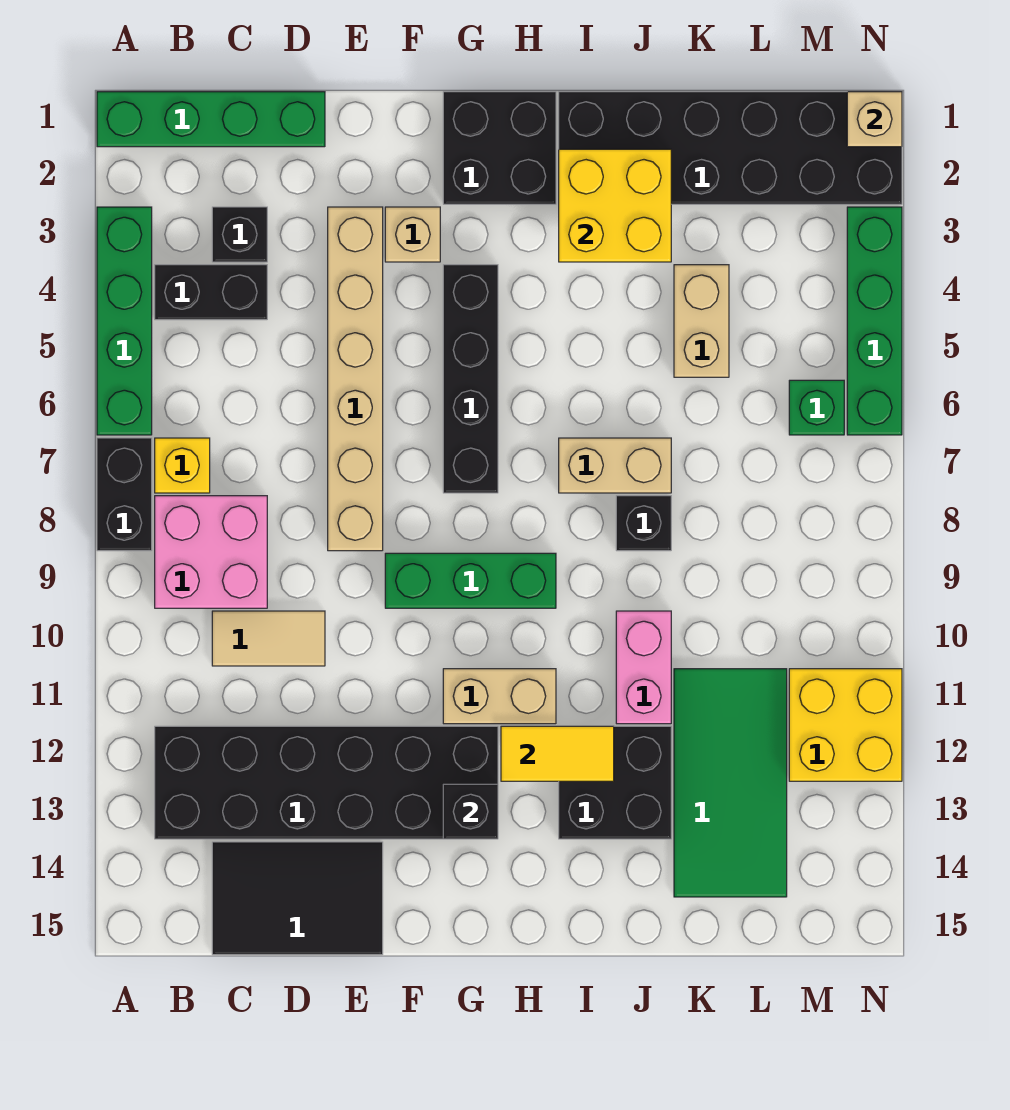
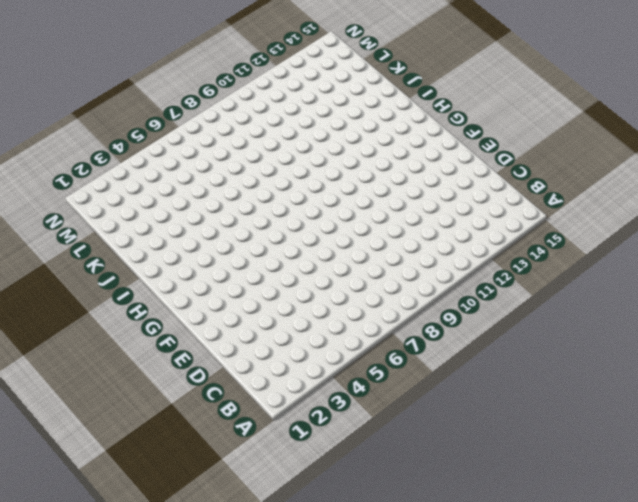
none -> green brick A1:D1 level 1
none -> green brick A3:A6 level 1
none -> black brick A7:A8 level 1
none -> black brick B4:C4 level 1

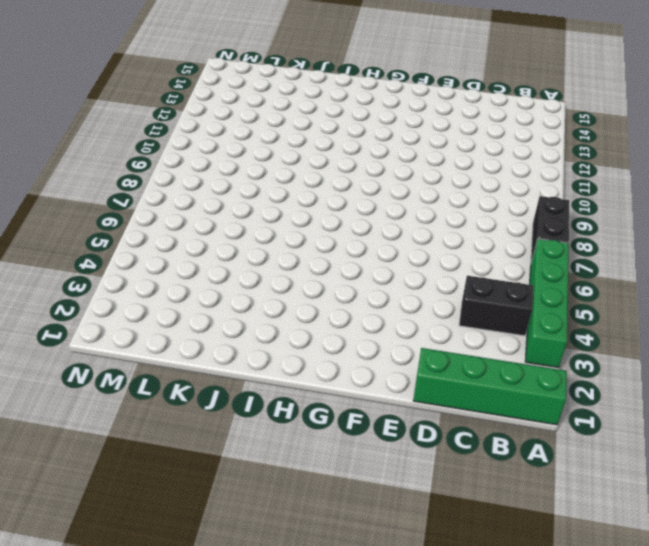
none -> yellow brick B7 level 1
none -> pink brick B8:C9 level 1
none -> black brick B12:G13 level 1
none -> black brick C3 level 1

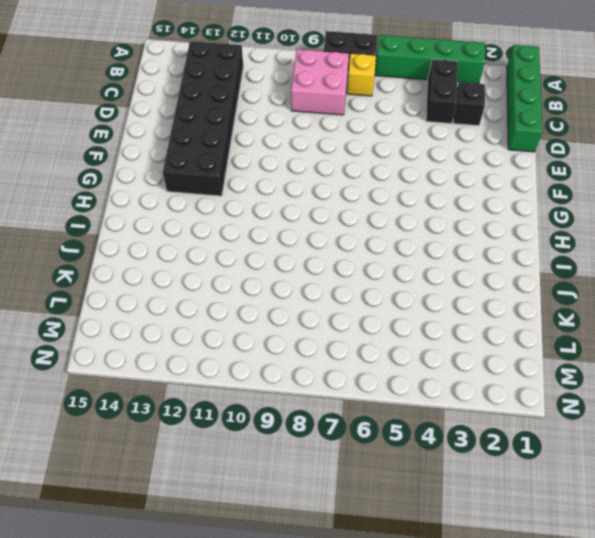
none -> tan tile C10:D10 level 1
none -> black tile C14:E15 level 1
none -> tan brick E3:E8 level 1
none -> tan brick F3 level 1

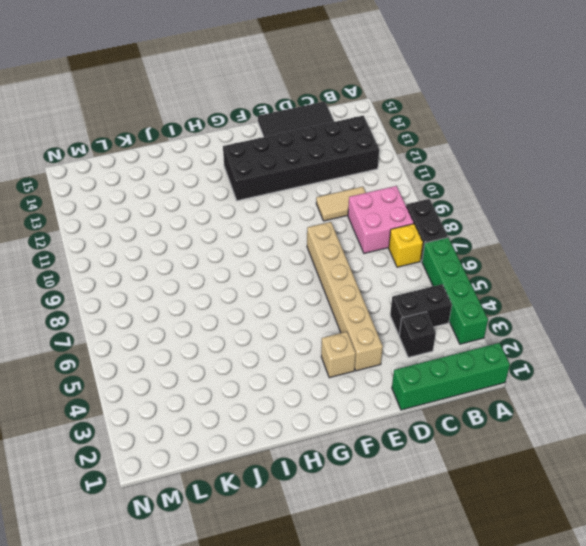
none -> green brick F9:H9 level 1
none -> black brick G1:H2 level 1
none -> black brick G4:G7 level 1
none -> tan brick G11:H11 level 1

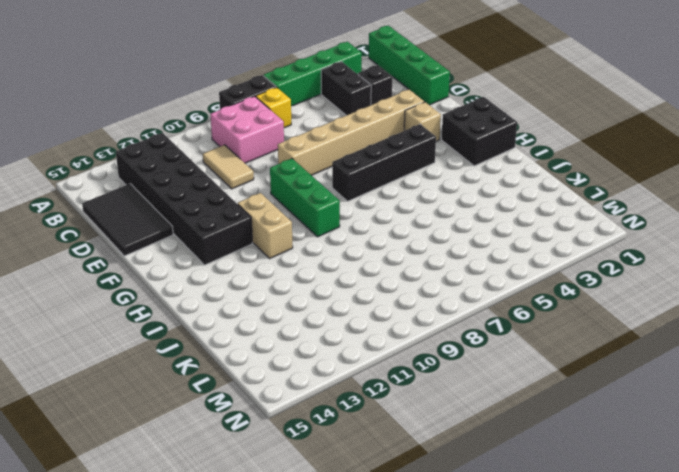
none -> black brick I1:N2 level 1
none -> tan brick I7:J7 level 1
none -> black brick I12:J13 level 1
none -> black brick J8 level 1

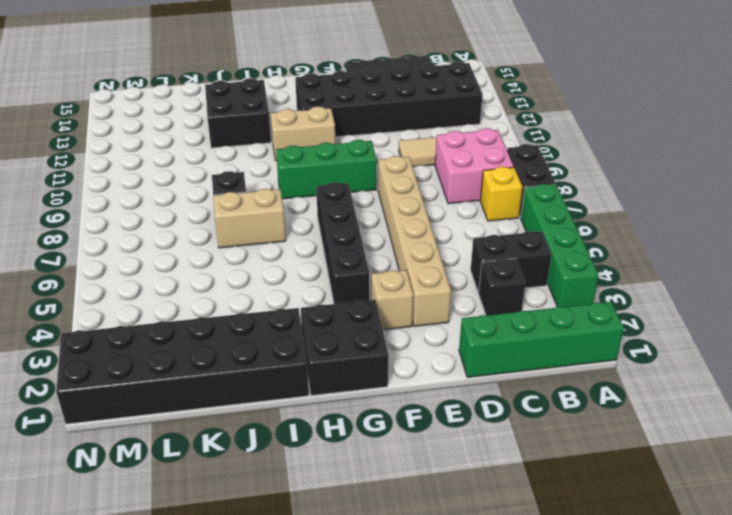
none -> pink brick J10:J11 level 1
none -> tan brick K4:K5 level 1
none -> green tile K11:L14 level 1
none -> green brick M6 level 1

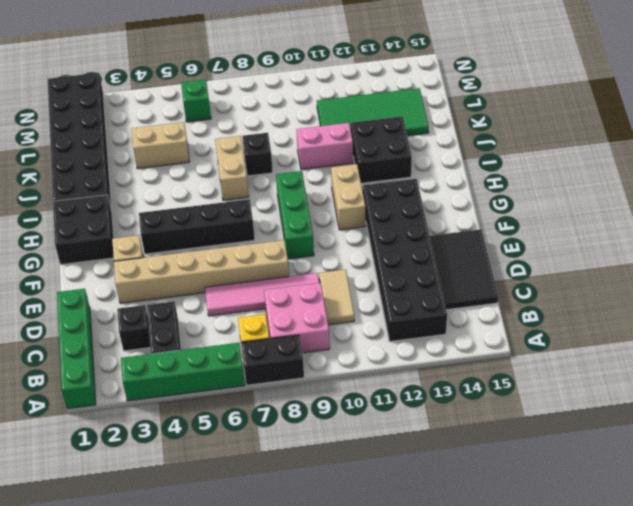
pink tile D6:D9 level 1 -> none
none -> yellow brick M11:N12 level 1
none -> green brick N3:N6 level 1
none -> black brick G13 level 2
none -> yellow tile H12:I12 level 2

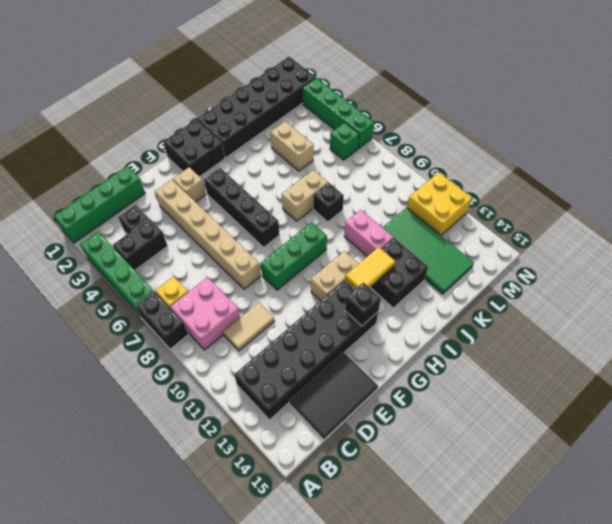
none -> yellow brick I2:J3 level 2
none -> tan brick N1 level 2

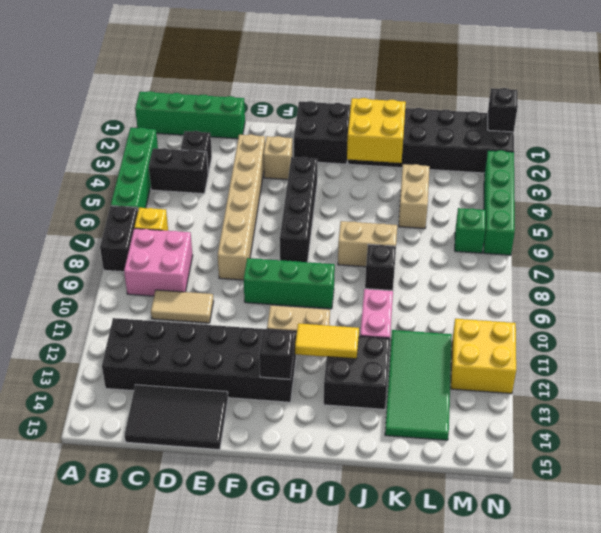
black brick N1 level 2 -> tan brick N1 level 2

